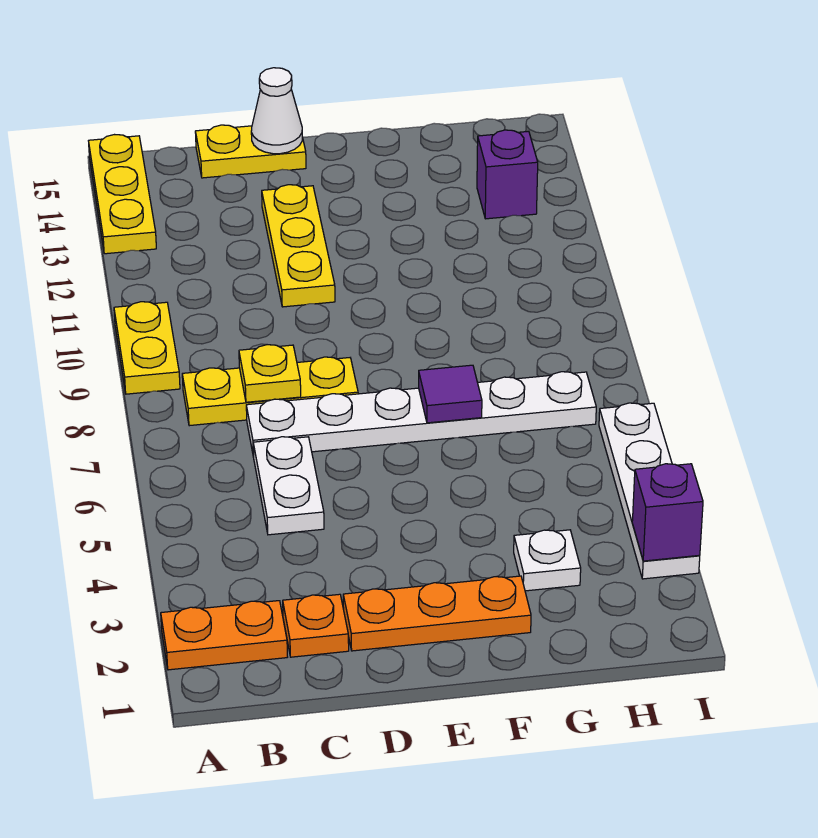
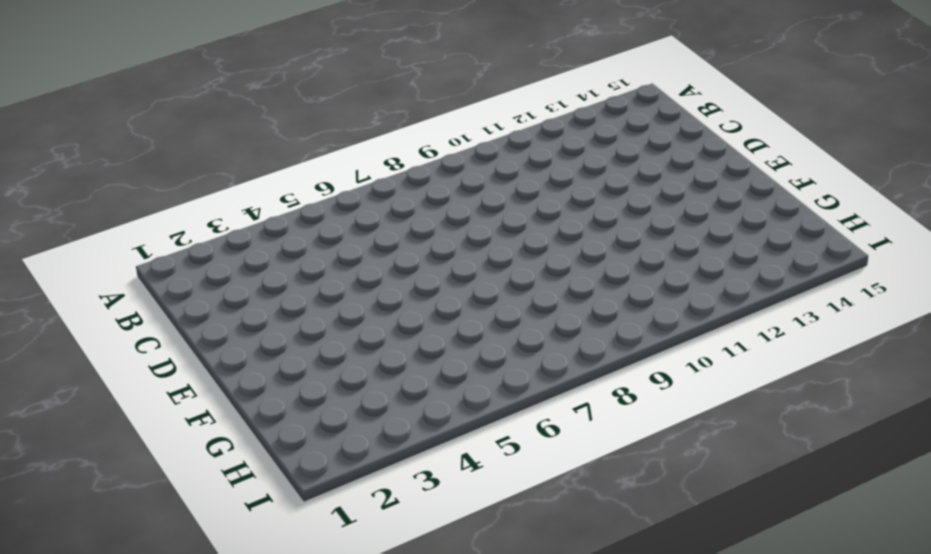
none -> orange plate A2:B2 level 1
none -> yellow plate A9:A10 level 1
none -> yellow plate A13:A15 level 1

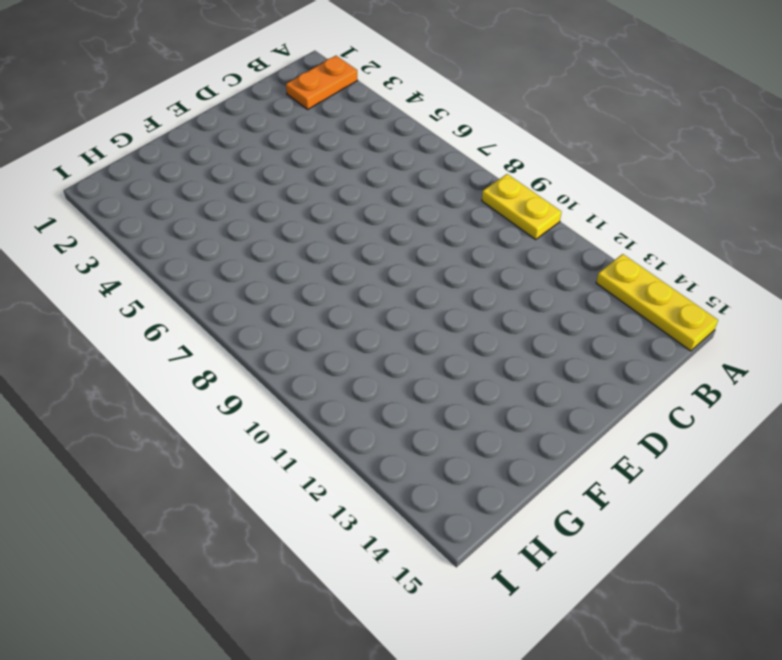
none -> yellow plate B8:D8 level 1
none -> orange plate C2 level 1
none -> white plate C5:C6 level 1

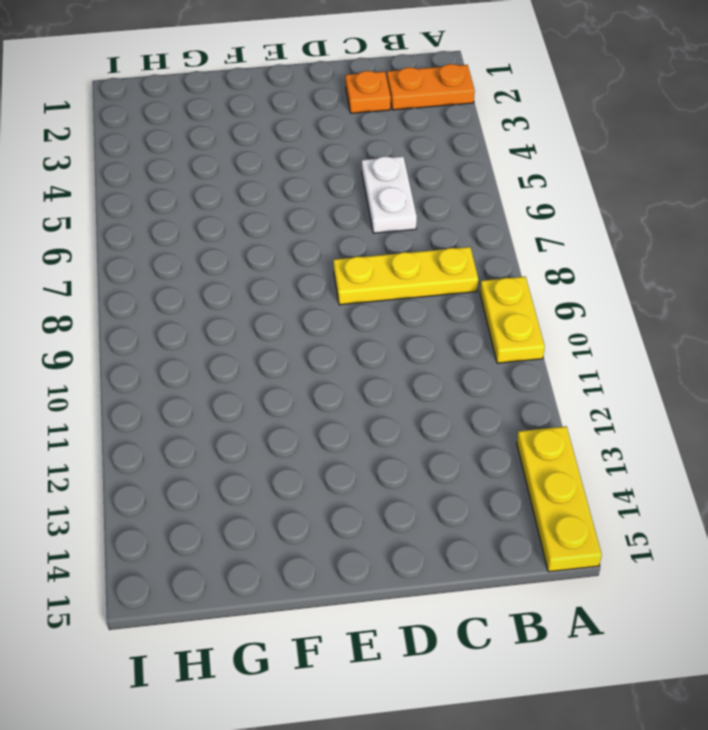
none -> white plate C7:H7 level 1
none -> yellow plate C15:D15 level 1
none -> orange plate D2:F2 level 1

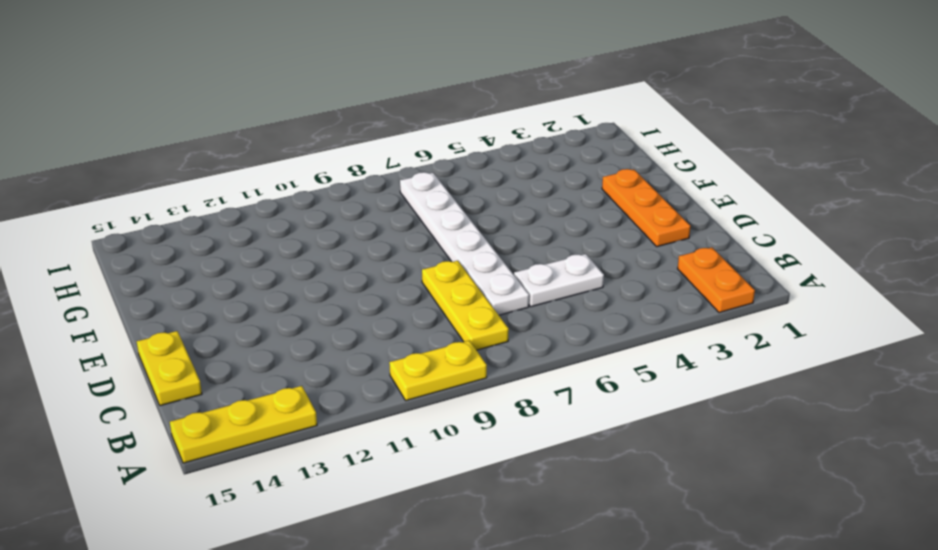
none -> orange plate C2 level 1
none -> yellow plate D11:D13 level 1
none -> white plate G3 level 1

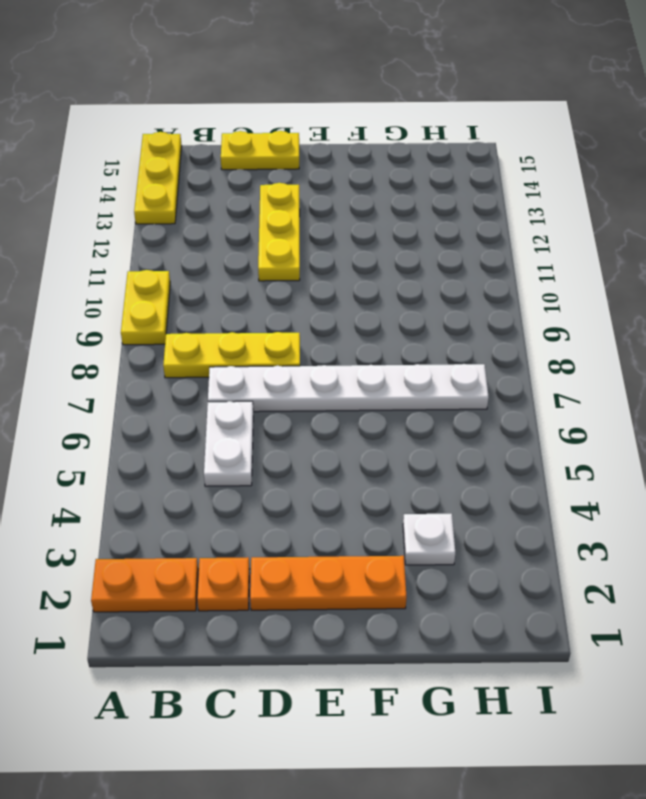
none -> purple brick H13 level 1
none -> white plate I3:I6 level 1
none -> yellow plate C8 level 2

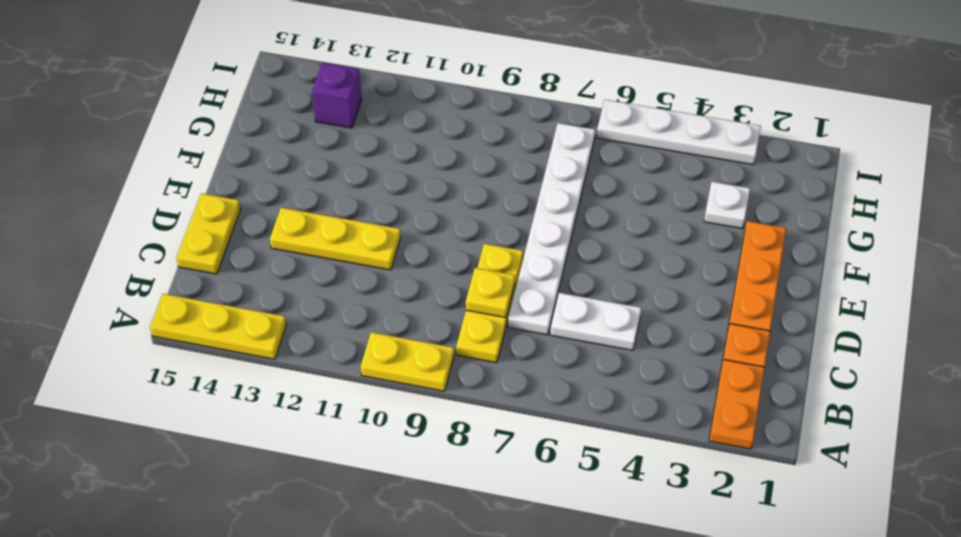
none -> white cone D15 level 2
none -> purple tile F7 level 2
none -> purple brick I3 level 2

